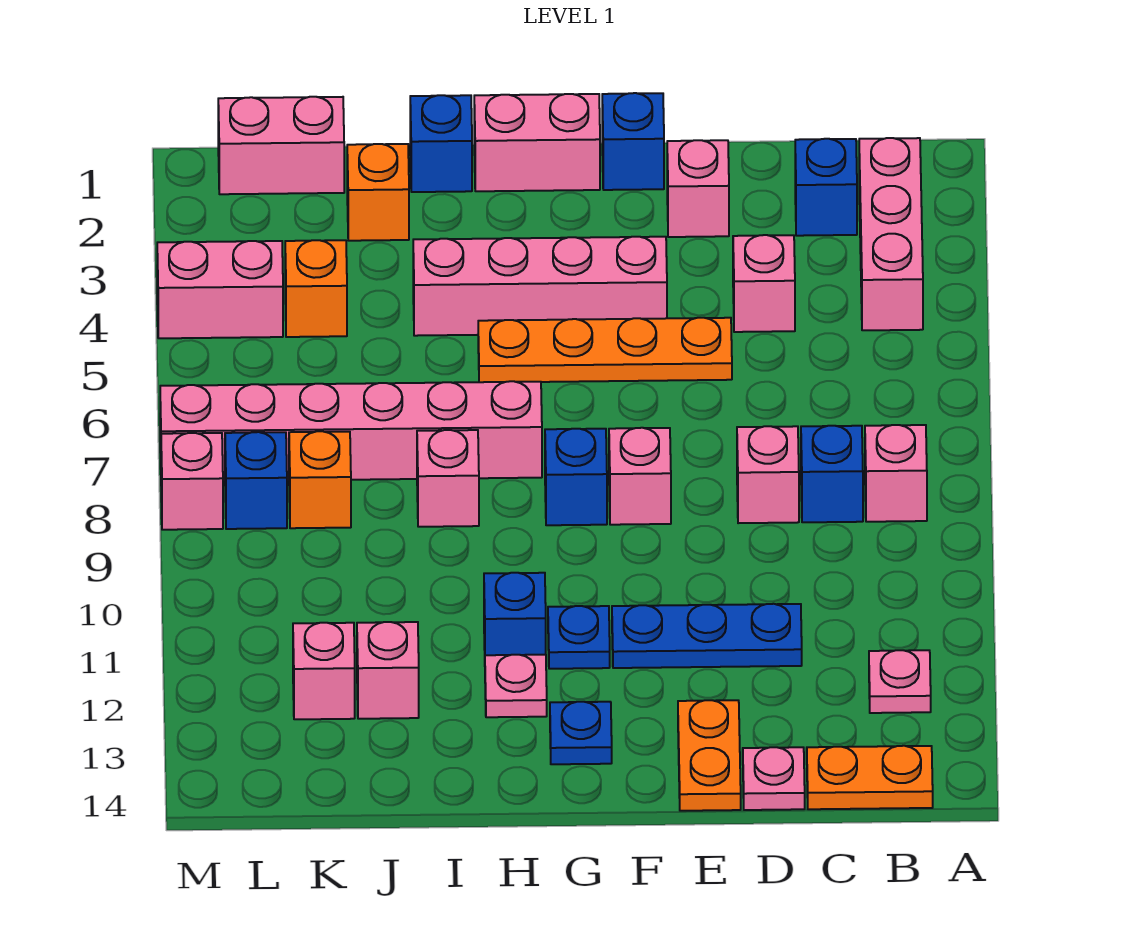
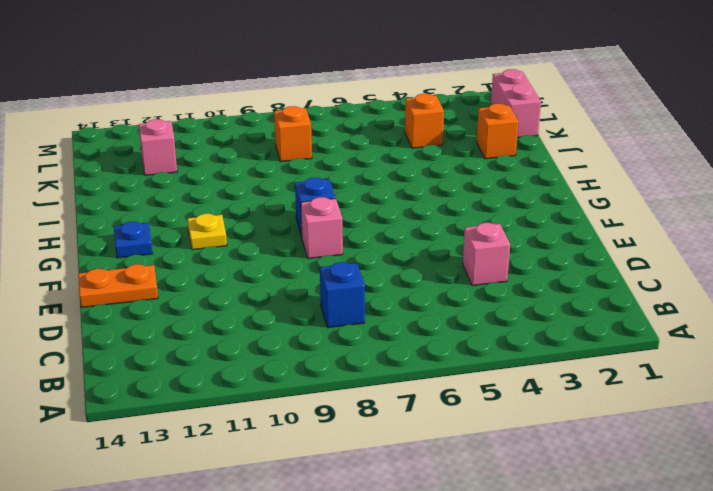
yellow plate G11 level 1 -> blue plate G11 level 1
none -> pink brick B2:B4 level 1
none -> pink brick B8 level 1
none -> pink plate B12 level 1
none -> orange plate B14:C14 level 1

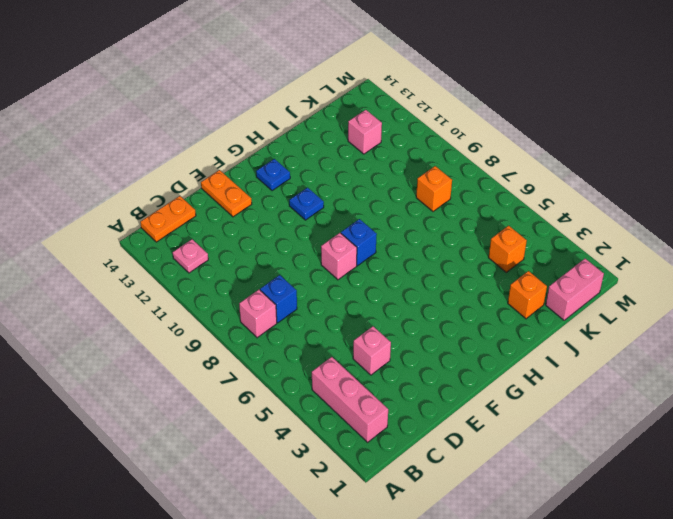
none -> blue brick C2 level 1
none -> pink brick D8 level 1
none -> blue plate D11:F11 level 1
none -> pink plate D14 level 1

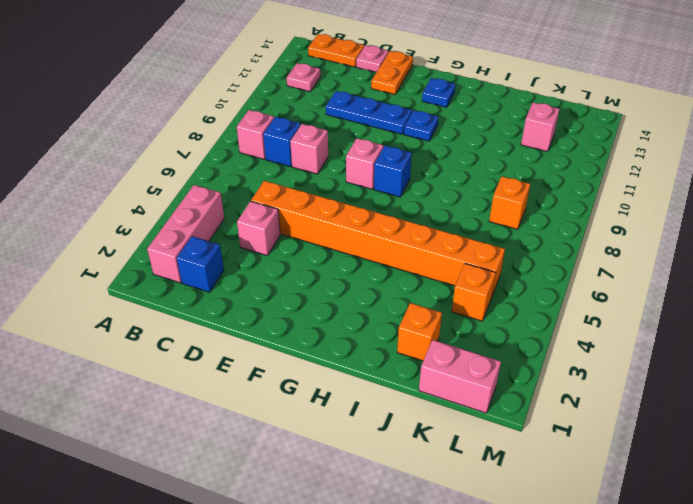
orange brick D5:K5 level 1 -> orange plate E5:H5 level 1
none -> pink brick E2 level 1
none -> blue brick F1 level 1
none -> pink brick F4:I4 level 1
none -> pink brick G1:H1 level 1

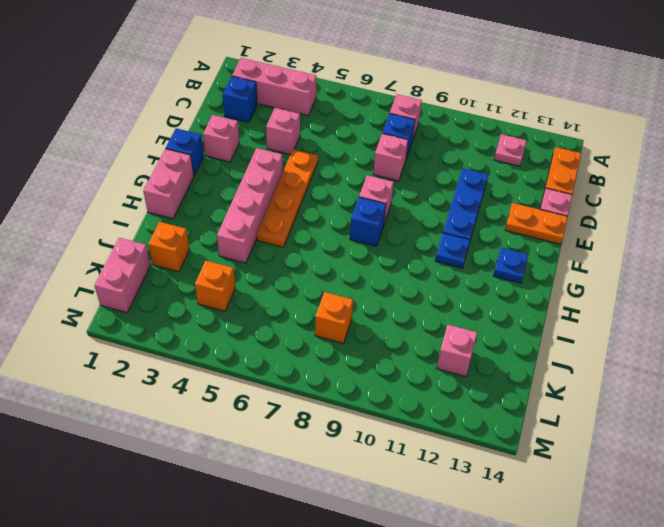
none -> pink brick H7:M7 level 1
none -> blue brick H11 level 1
none -> pink plate H12 level 1
none -> blue brick I1 level 1

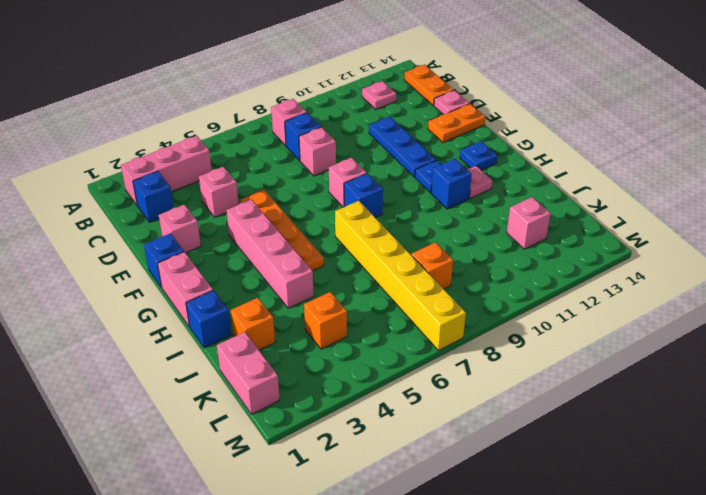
yellow brick H7:M7 level 1 -> pink brick H7:M7 level 1
none -> pink brick I8 level 1
none -> pink brick J12 level 1
none -> pink brick L4:M4 level 1
none -> blue brick L8 level 1

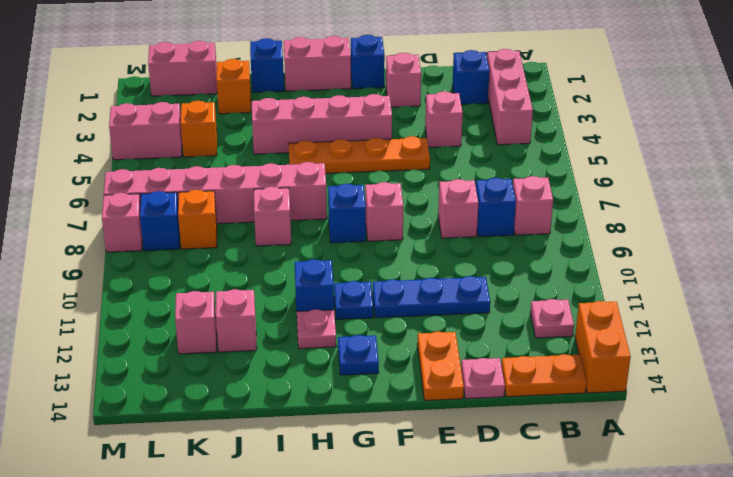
orange brick A13:A14 level 1 -> none

